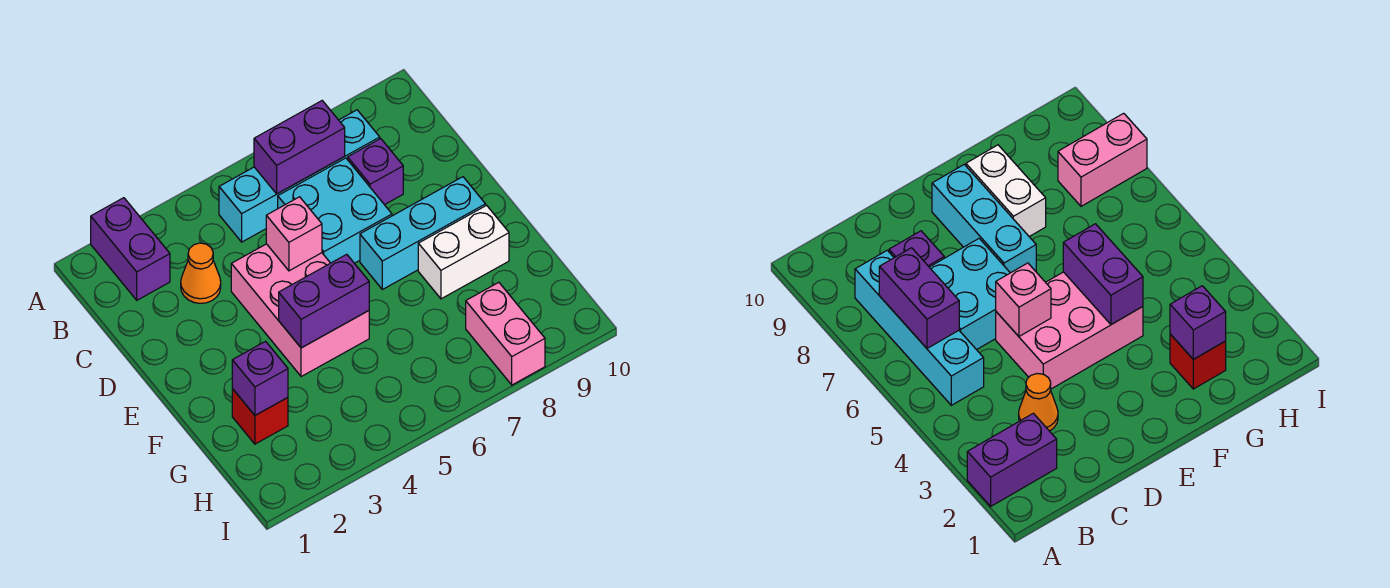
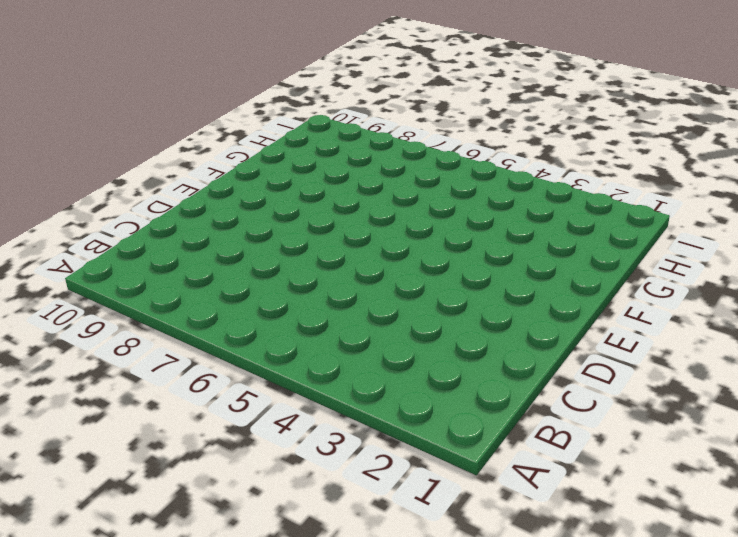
none -> purple brick A2:B2 level 1
none -> cyan brick B5:B8 level 1
none -> orange cone C3 level 1

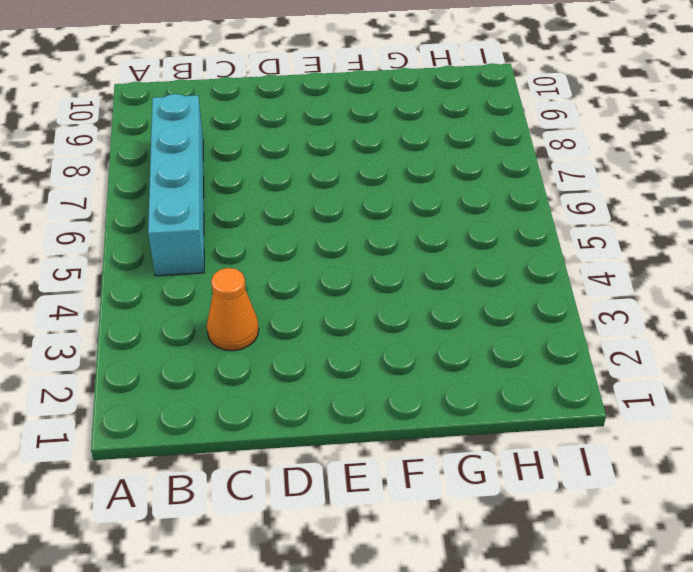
none -> purple brick A2:B2 level 1
none -> cyan brick C6:D7 level 1
none -> purple brick C8 level 1

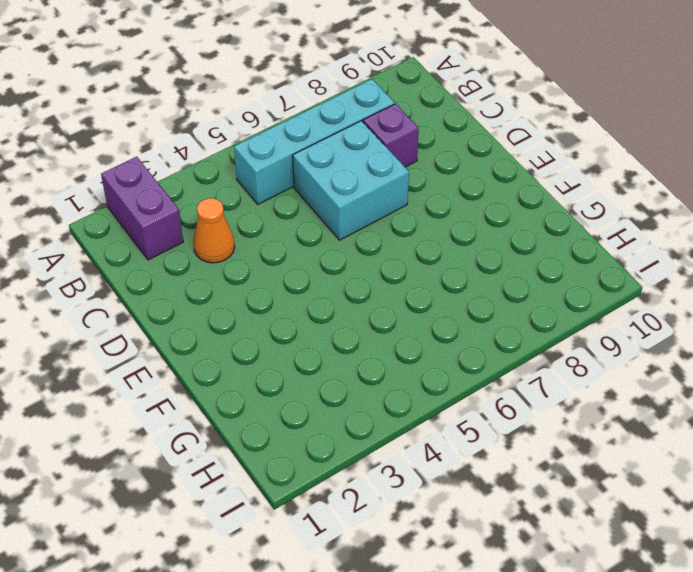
none -> pink brick D4:F5 level 1
none -> cyan brick E7:E9 level 1
none -> white brick F8:F9 level 1

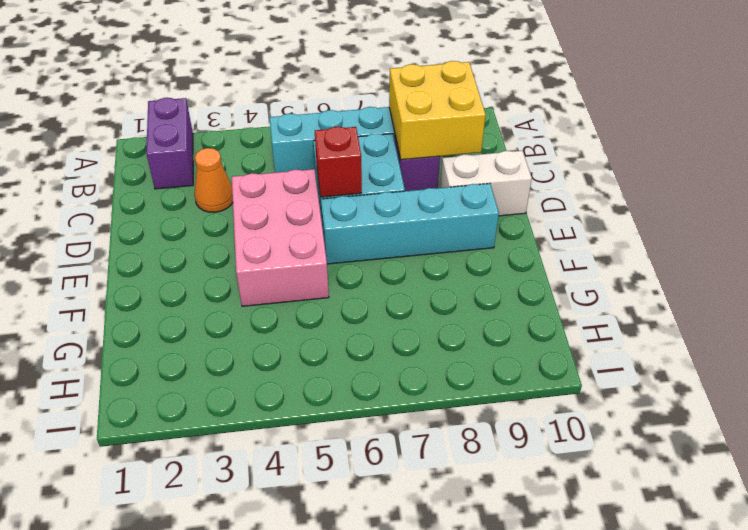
yellow brick B8:C9 level 2 -> none
red brick D6 level 2 -> red brick G2 level 1
white brick D9:D10 level 1 -> white brick F8:F9 level 1
cyan brick E6:E9 level 1 -> cyan brick E7:E9 level 1
none -> pink brick H8:I8 level 1
none -> purple brick B6:B7 level 2
none -> pink brick D5 level 2

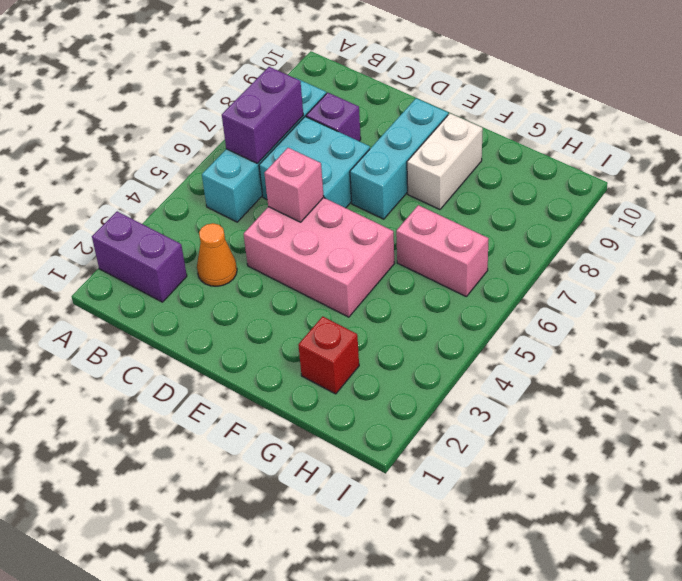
pink brick G6:H6 level 1 -> pink brick H8:I8 level 1
none -> purple brick F4:F5 level 2
none -> purple brick G2 level 2

